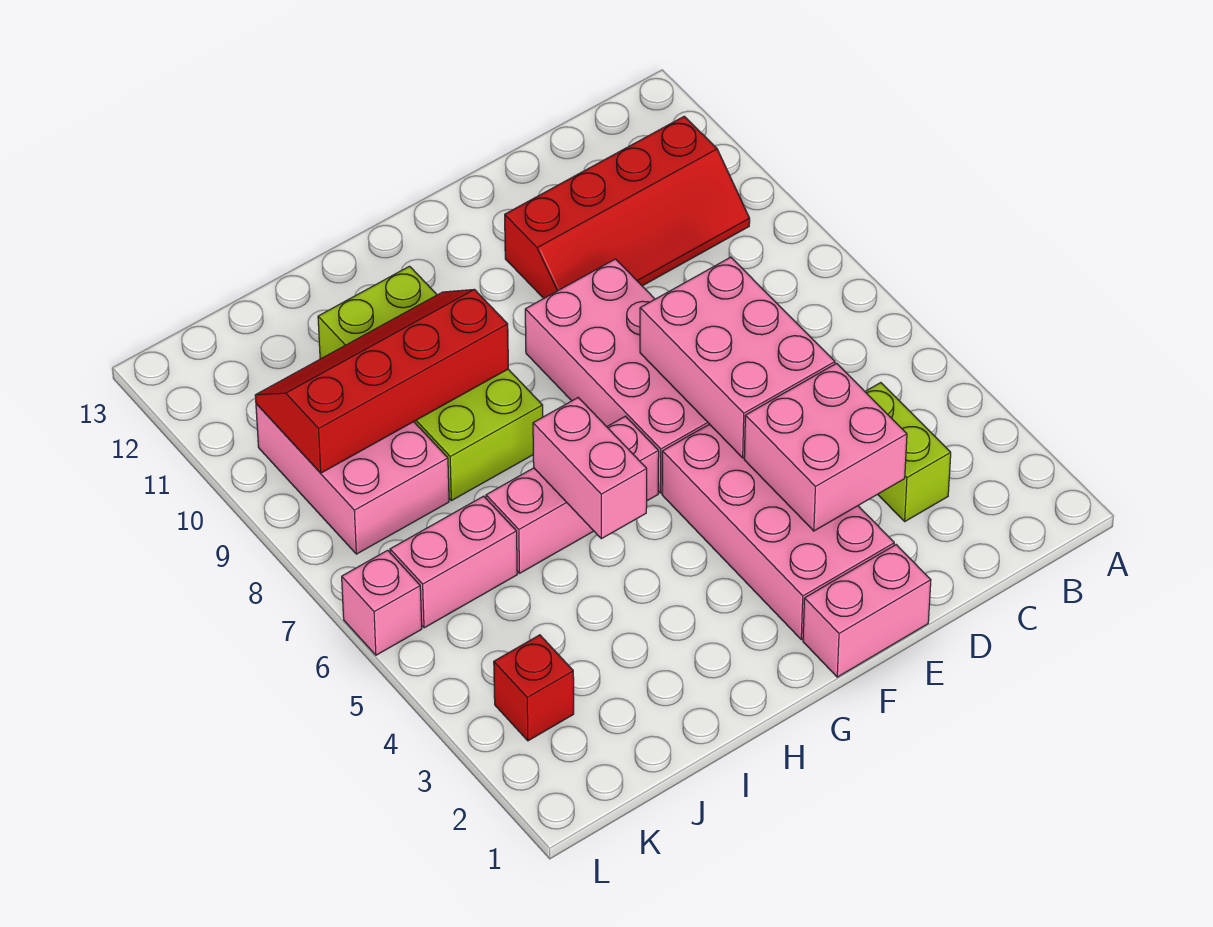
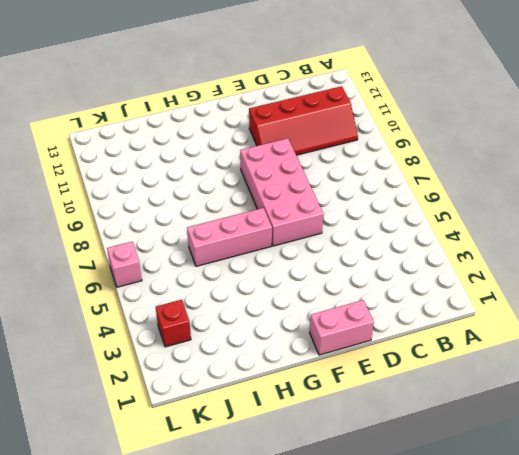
none -> lime brick C3:C4 level 1
none -> pink brick E2:F5 level 1
none -> lime brick H8:I11 level 1

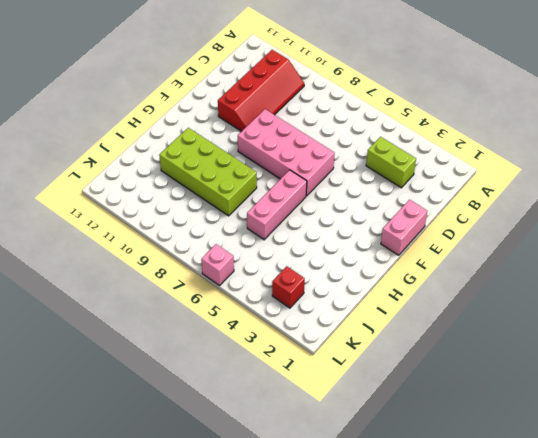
none -> pink brick E2:F5 level 1
none -> pink brick J6:K6 level 1
none -> pink brick J8:K10 level 1

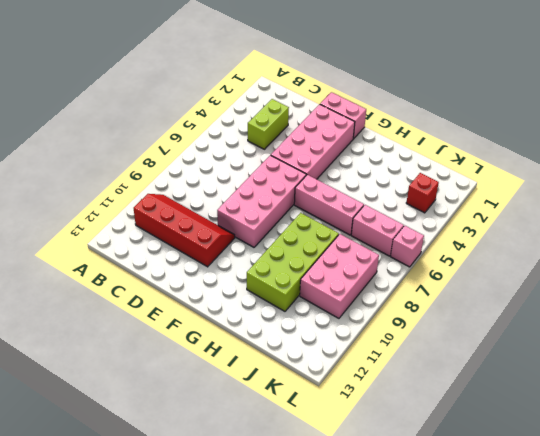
none -> pink brick D3:E4 level 2
none -> pink brick D5:E7 level 2
none -> pink brick H5:H6 level 2

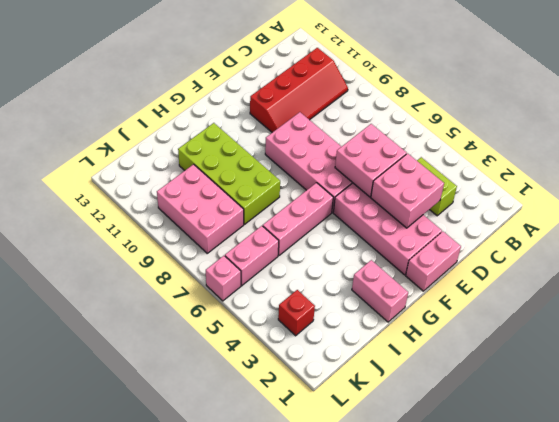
pink brick D5:E6 level 2 -> pink brick D5:E7 level 2
pink brick H1:H2 level 1 -> pink brick H5:H6 level 2
none -> red slope H9:K10 level 2 top 9

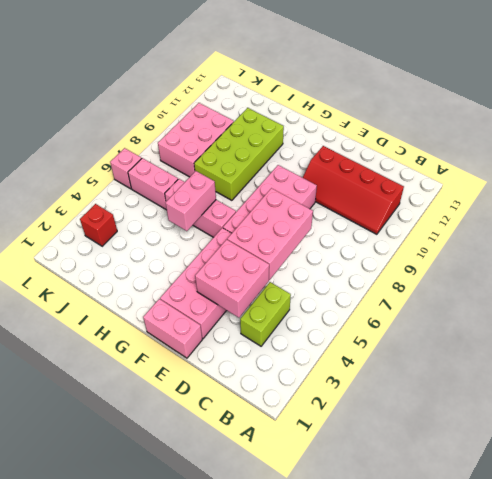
none -> red slope H9:K10 level 2 top 9

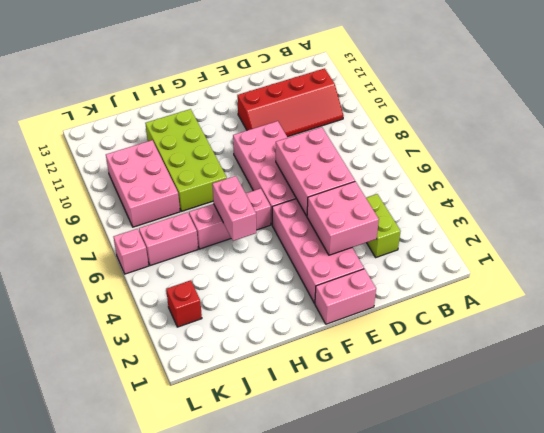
none -> red slope H9:K10 level 2 top 9

